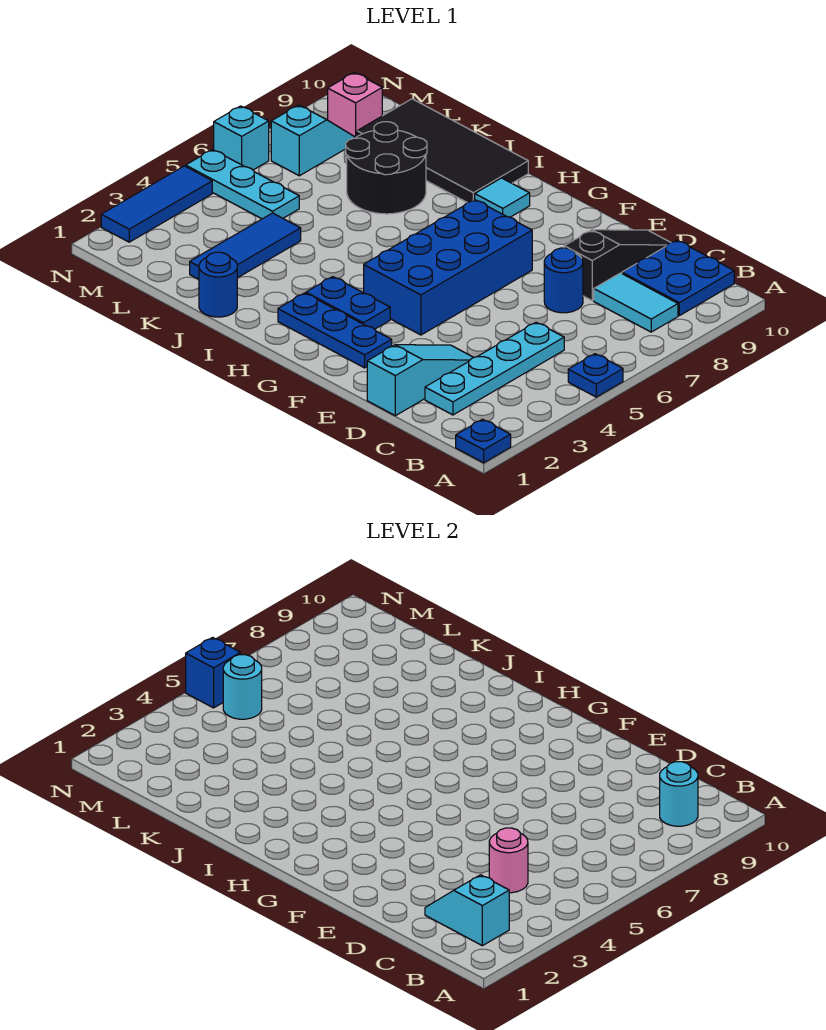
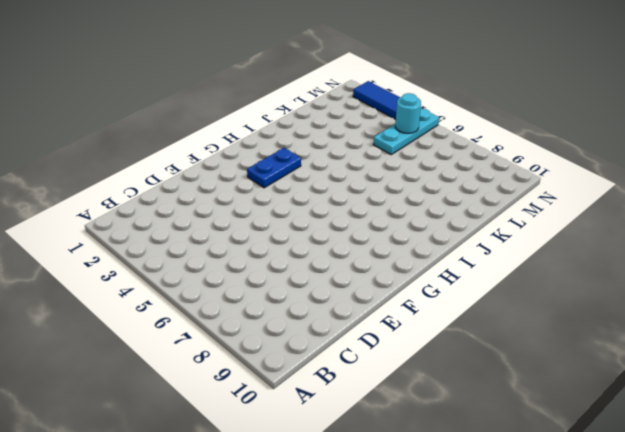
none -> blue plate A1 level 1
none -> blue plate A5 level 1
none -> cyan tile B8:C8 level 1

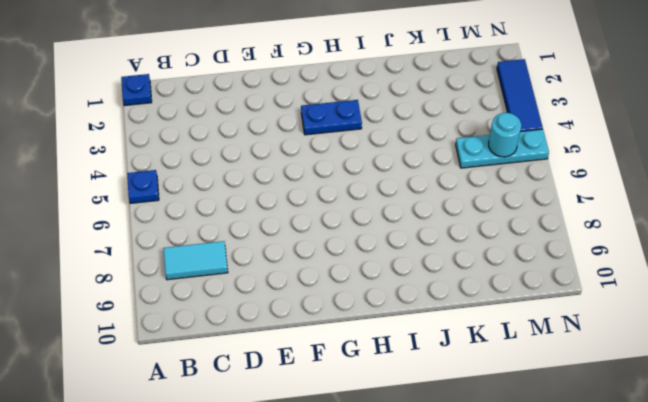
none -> blue plate B9:C10 level 1
none -> cyan plate C2:C5 level 1
none -> cyan slope D1:D3 level 1 top 1

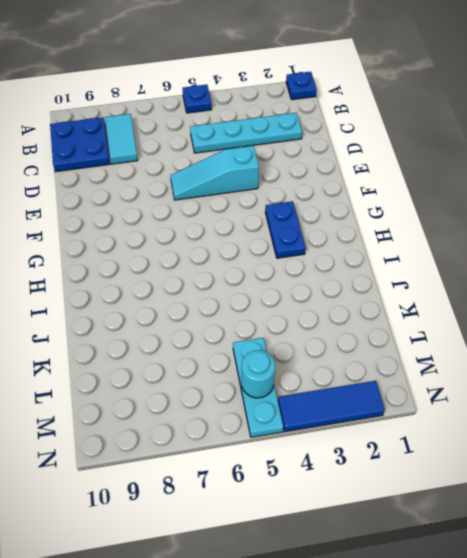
cyan slope E4:E6 level 1 top 4 -> cyan slope D1:D3 level 1 top 1
none -> blue round brick D7 level 1
none -> black slope D8:D10 level 1 top 8
none -> blue plate F2:H2 level 1

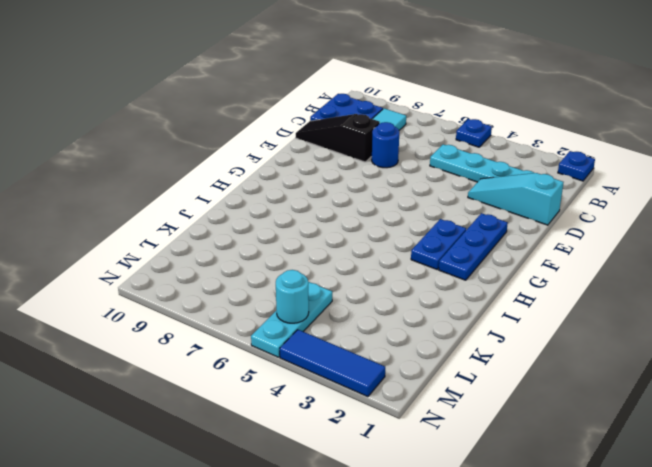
none -> blue brick F4:G7 level 1
none -> cyan tile H9 level 1
none -> black tile I9:L10 level 1

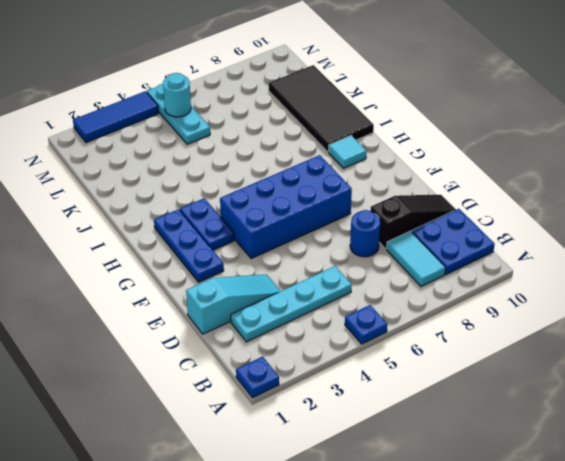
none -> blue round brick J1 level 1
none -> black round brick J7:K8 level 1
none -> blue tile K2:K4 level 1

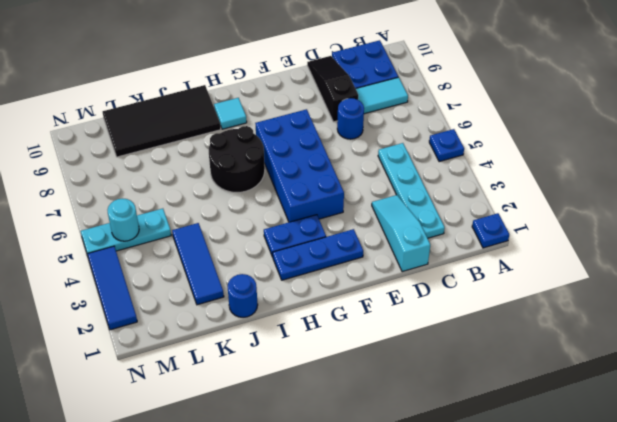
black round brick H6:I7 level 1 -> black round brick J7:K8 level 1
none -> cyan slope M7:M8 level 1 top 7
none -> pink brick M9 level 1
none -> cyan brick N6 level 1

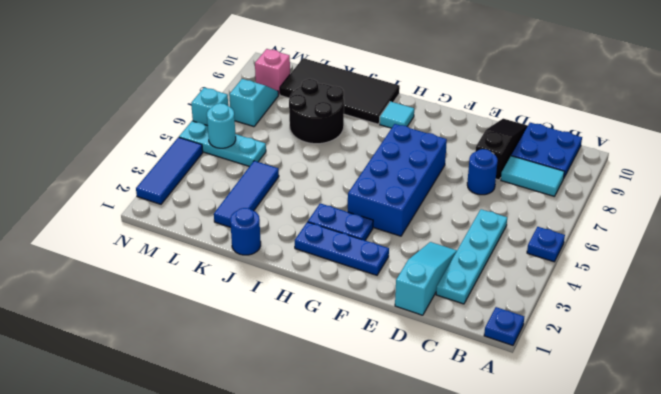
none -> cyan slope B2:C2 level 2 top B
none -> cyan round brick B9 level 2
none -> pink round brick C4 level 2

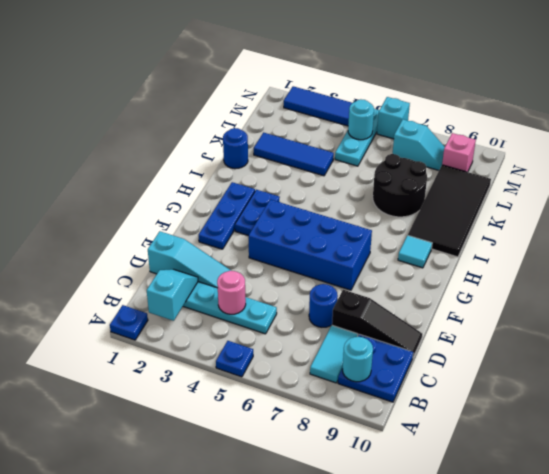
none -> blue brick N5 level 2

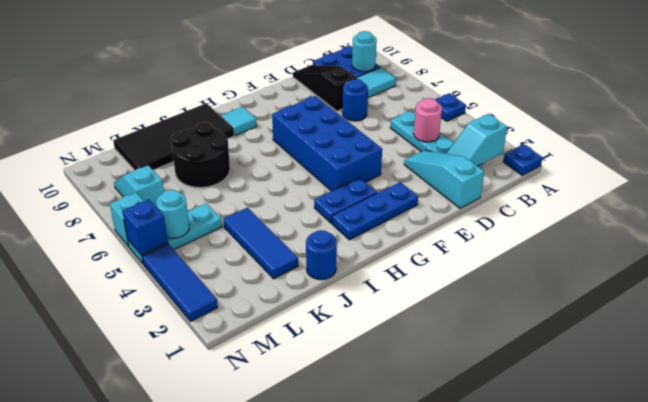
none -> pink brick M9 level 1

